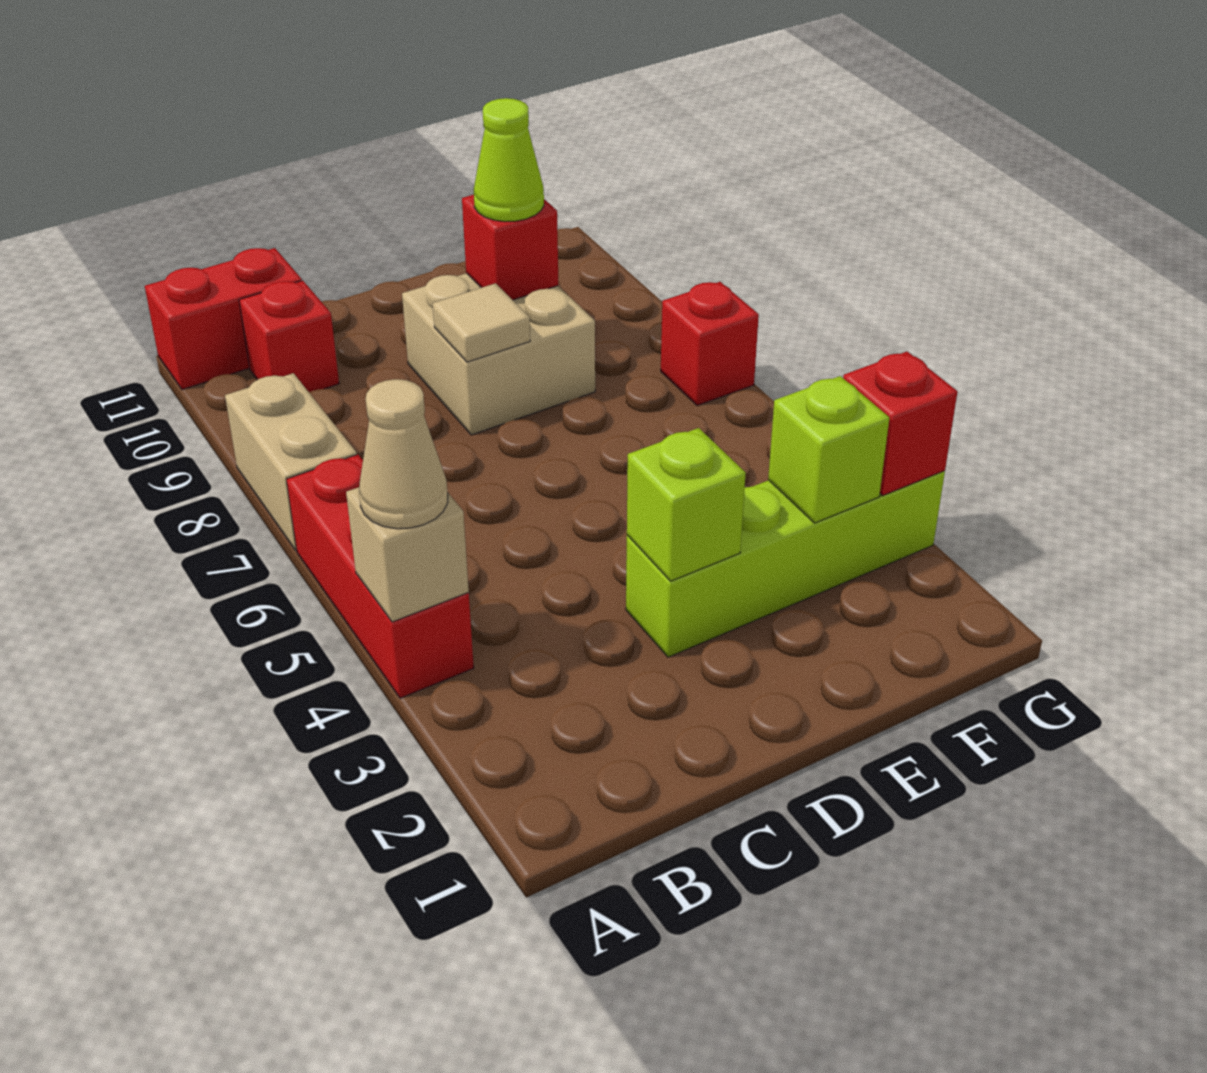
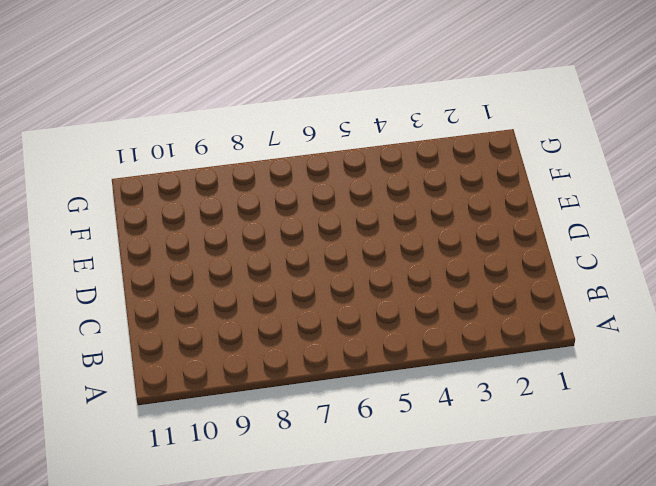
none -> red brick A4:A6 level 1
none -> tan brick A7:A8 level 1
none -> red brick A11:B11 level 1

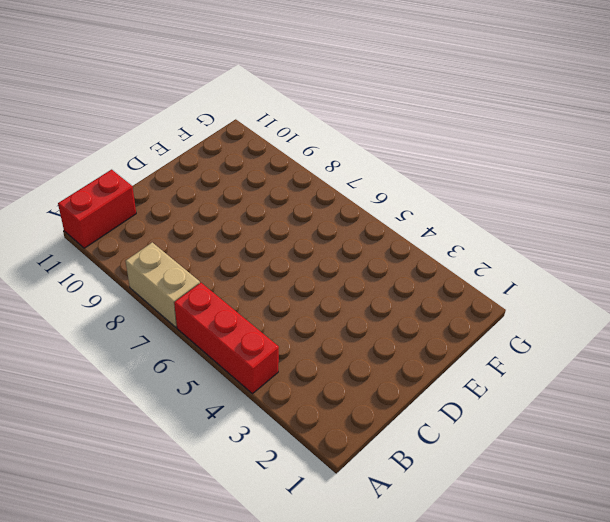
none -> red brick B10 level 1
none -> lime brick D3:G3 level 1
none -> tan brick D8:E9 level 1

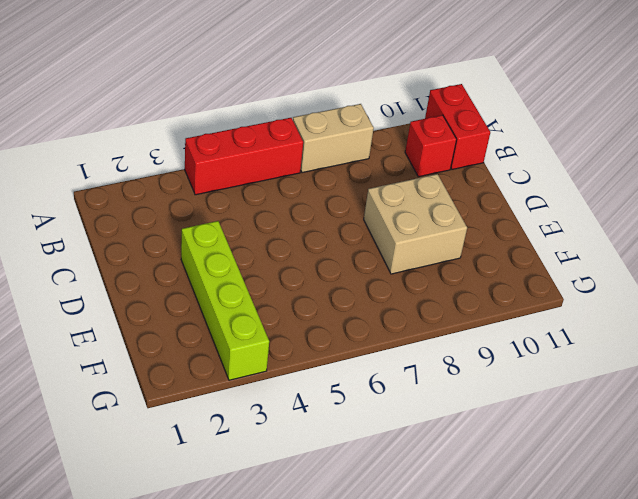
none -> red brick G7 level 1
none -> tan brick A4 level 2
none -> lime brick D3 level 2

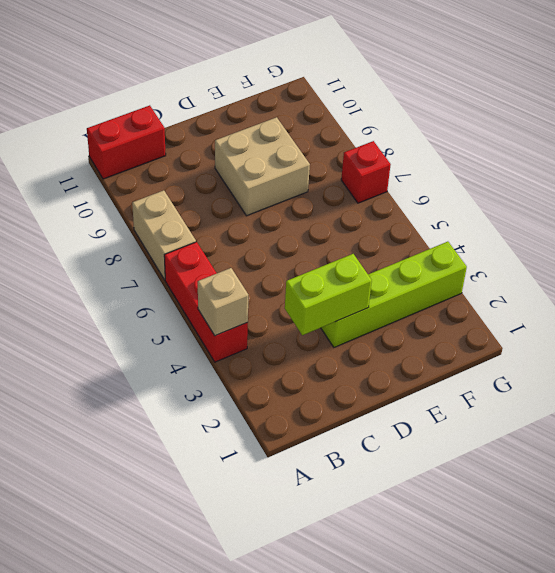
lime brick C3:D3 level 2 -> lime brick D3 level 2
none -> red brick B10 level 1
none -> tan tile D8 level 2
none -> red brick E9 level 2

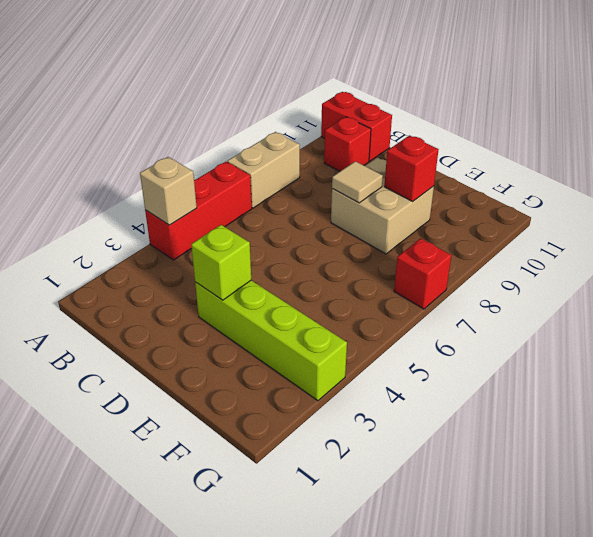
none -> lime brick F3 level 2
none -> red brick G3 level 2
none -> tan cone A4 level 3

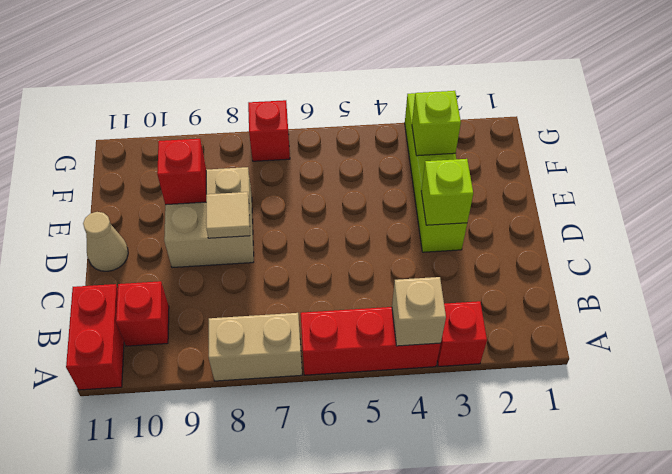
red brick A3 level 1 -> red brick G3 level 2
tan cone D11 level 1 -> tan cone A4 level 3
none -> lime cone E9 level 3

